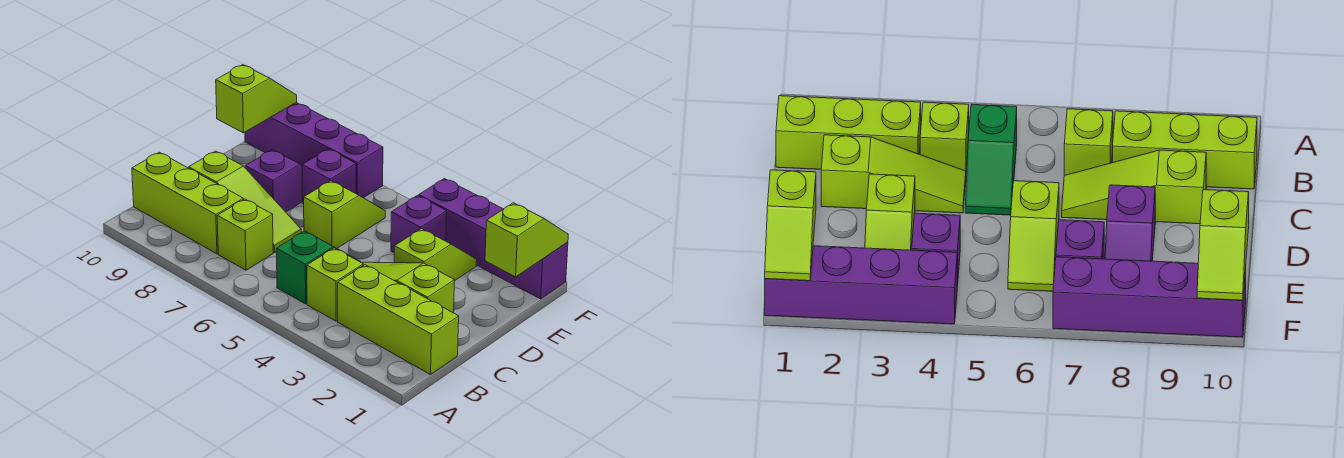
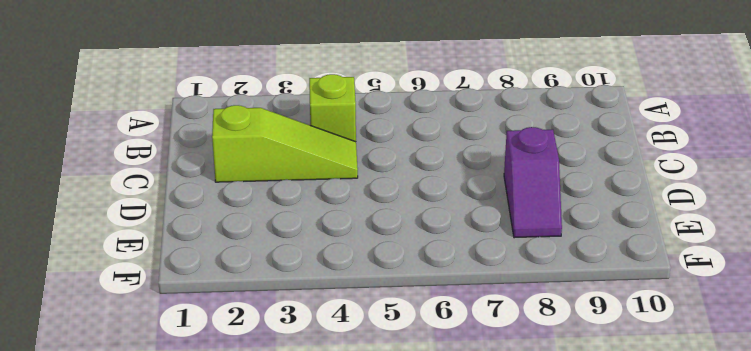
none -> lime brick B1:B3 level 1
none -> green slope B5:C5 level 1 top B
none -> lime brick B7 level 1

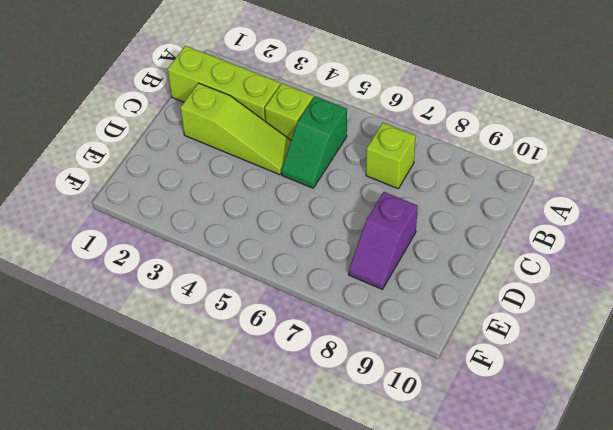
none -> lime brick B8:B10 level 1
none -> lime slope C7:C9 level 1 top 9
none -> lime slope D3:E3 level 1 top D

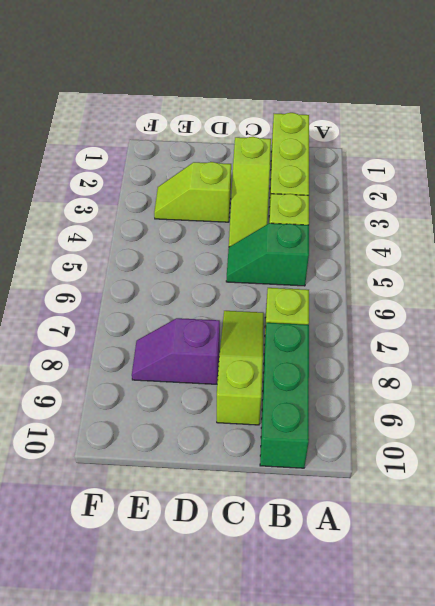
green brick B8:B10 level 1 -> lime brick B8:B10 level 1
none -> lime slope D6:E6 level 1 top D
none -> purple brick E4 level 1
none -> purple brick E7 level 1

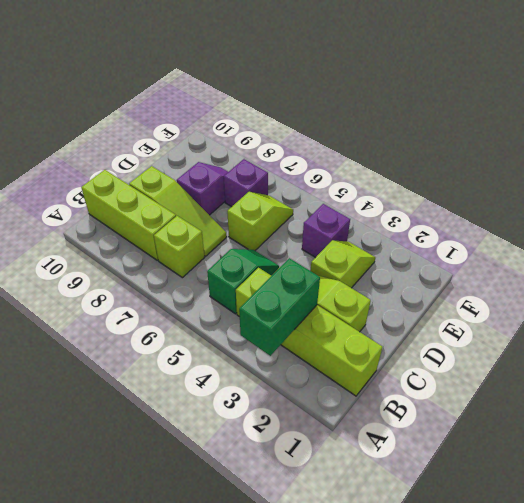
green brick A3:B3 level 2 -> none
none -> purple brick F1:F4 level 1
none -> purple brick F7:F10 level 1
none -> lime slope E1:F1 level 2 top E

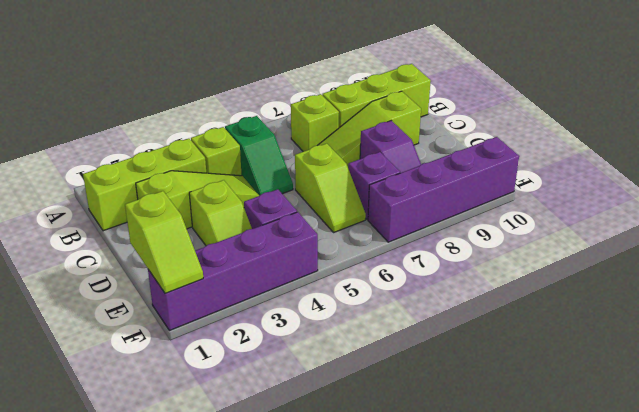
none -> lime slope E10:F10 level 2 top E

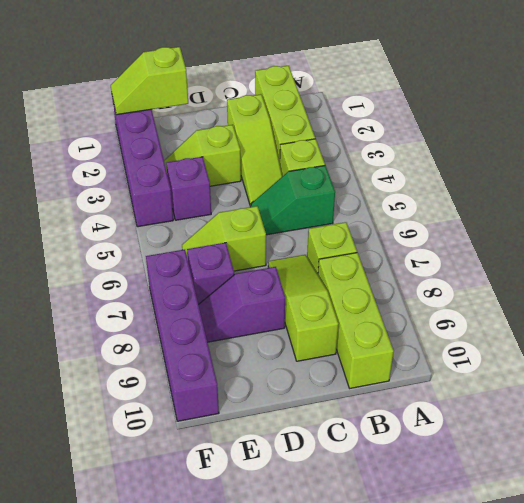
none -> lime slope E10:F10 level 2 top E

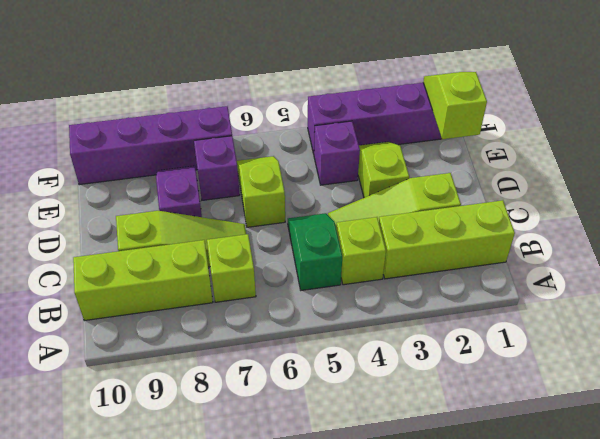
none -> lime slope E10:F10 level 2 top E

